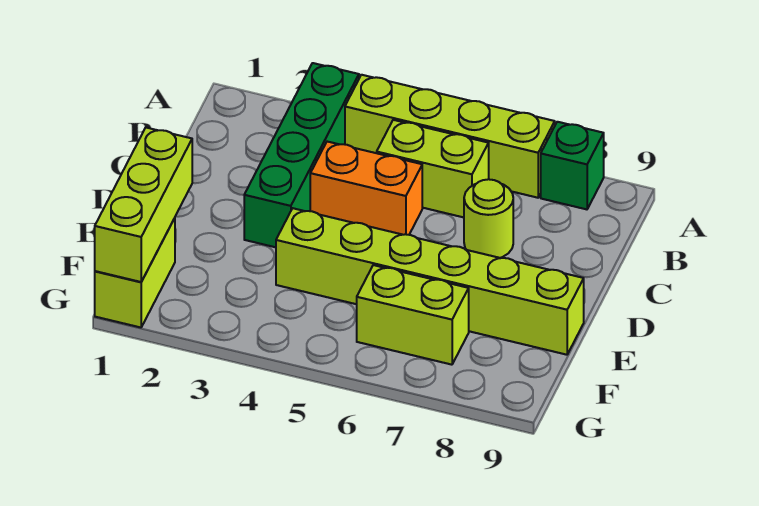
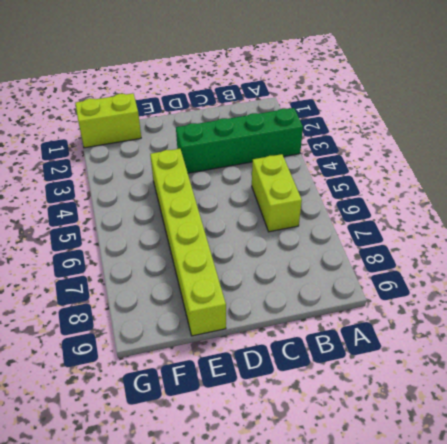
none -> lime brick A4:A7 level 1
none -> green brick A8 level 1

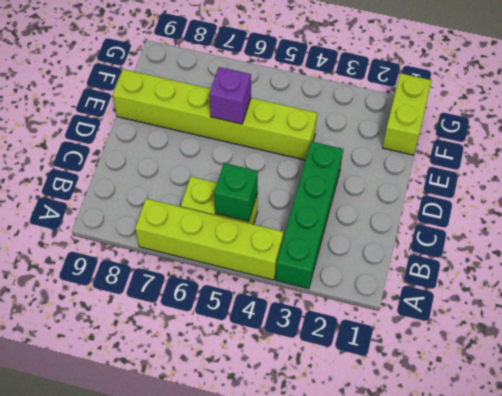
green brick B5 level 2 -> green brick A8 level 1
purple brick E6 level 2 -> none
none -> orange brick C4:C5 level 1
none -> lime round brick C7 level 1

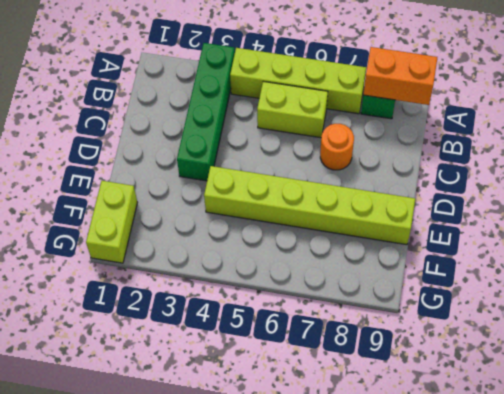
orange brick A8:A9 level 2 -> orange brick C4:C5 level 1
orange round brick C7 level 1 -> lime round brick C7 level 1
none -> lime brick F6:F7 level 1
none -> lime brick E1:G1 level 2

